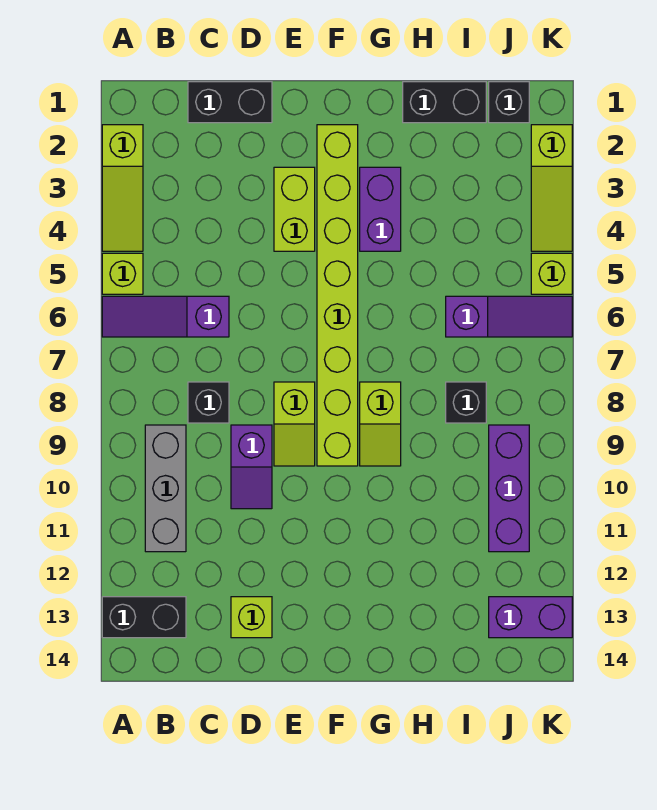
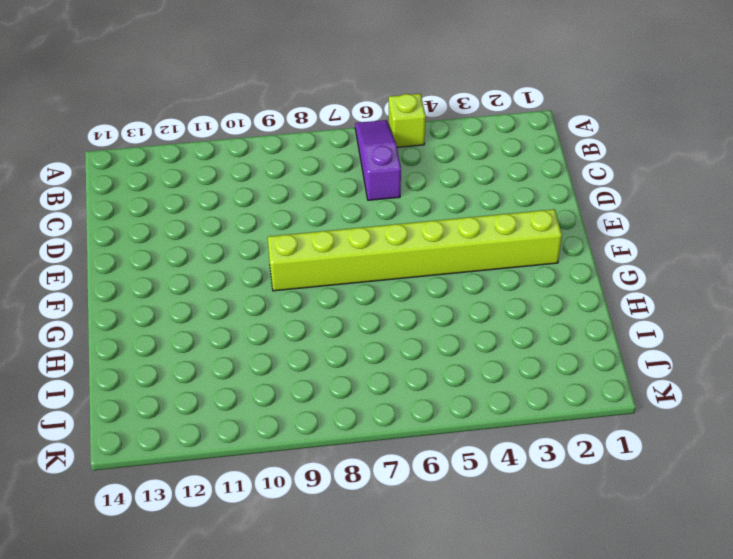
none -> lime slope A2:A4 level 1 top 2
none -> black brick A13:B13 level 1
none -> grey brick B9:B11 level 1

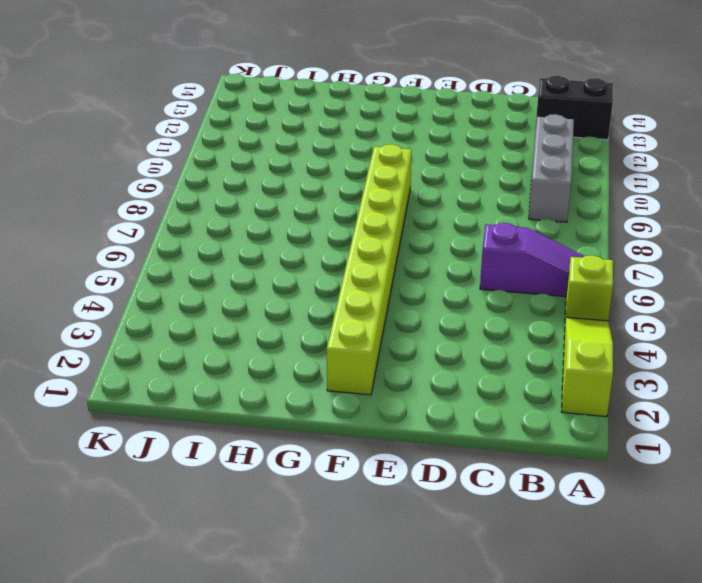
none -> black brick C1:D1 level 1
none -> black brick C8 level 1
none -> purple slope D9:D10 level 1 top 9

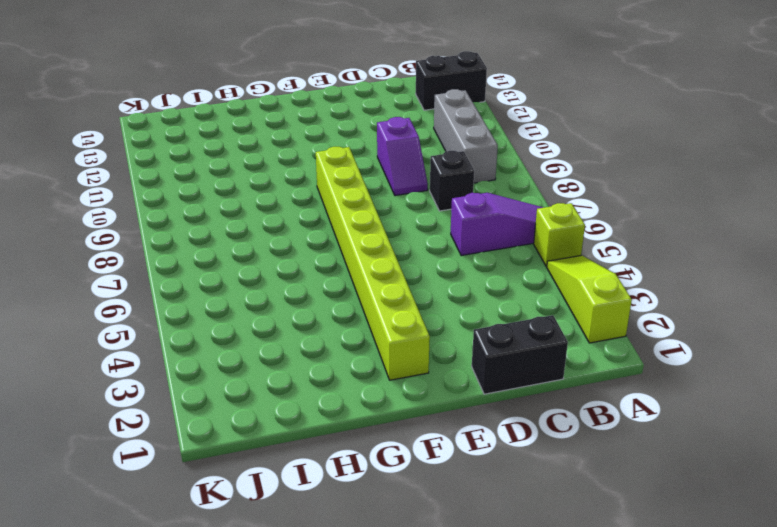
purple slope D9:D10 level 1 top 10 -> purple slope D9:D10 level 1 top 9
none -> lime brick D13 level 1
none -> lime brick E3:E4 level 1
none -> lime slope E8:E9 level 1 top 8

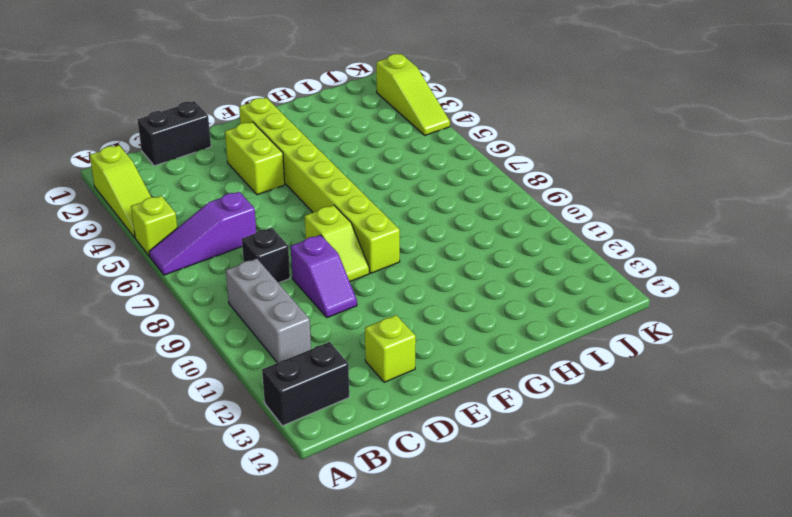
none -> purple brick G3:G4 level 1
none -> lime slope G8:G9 level 1 top 8
none -> black brick H1:I1 level 1

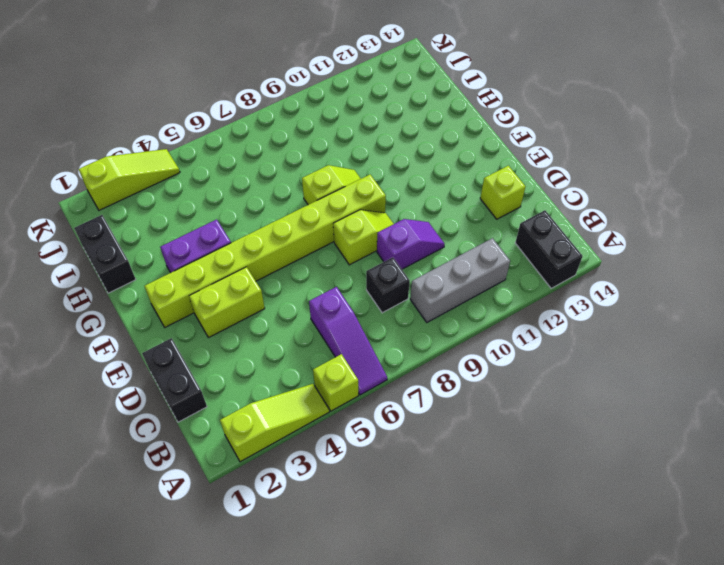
none -> purple slope I6:K6 level 1 top I
none -> black brick I8 level 1
none -> black brick J1 level 1

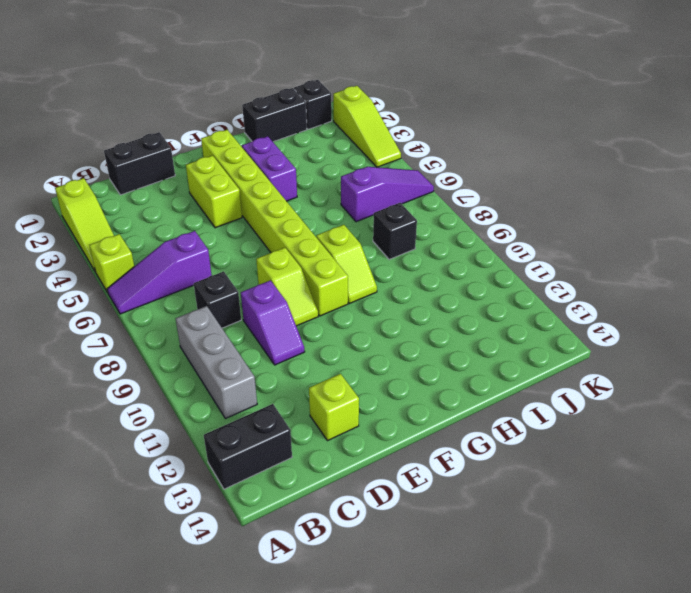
none -> purple brick J9:J11 level 1
none -> purple brick J13:K13 level 1
none -> lime brick K5 level 1

